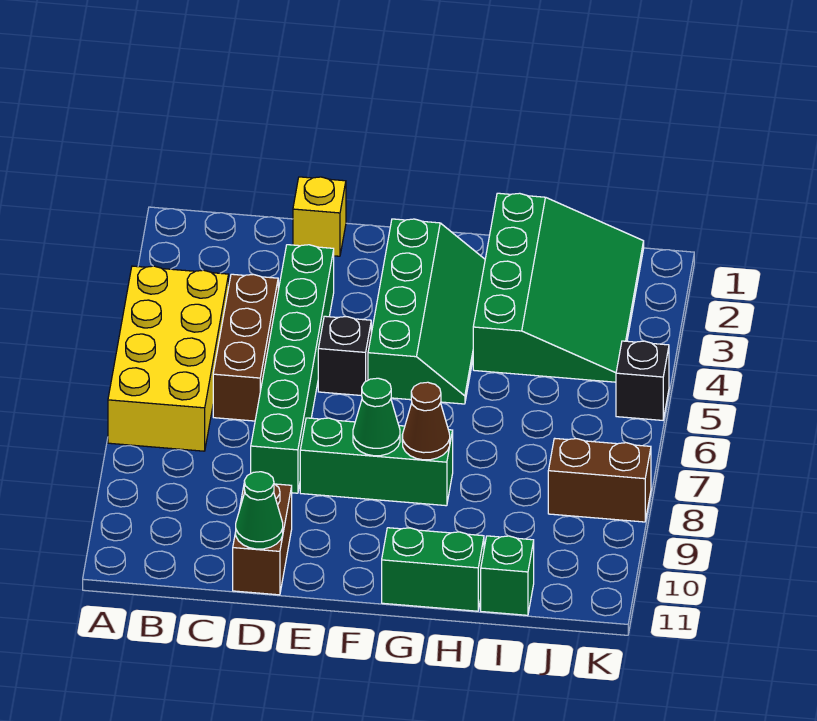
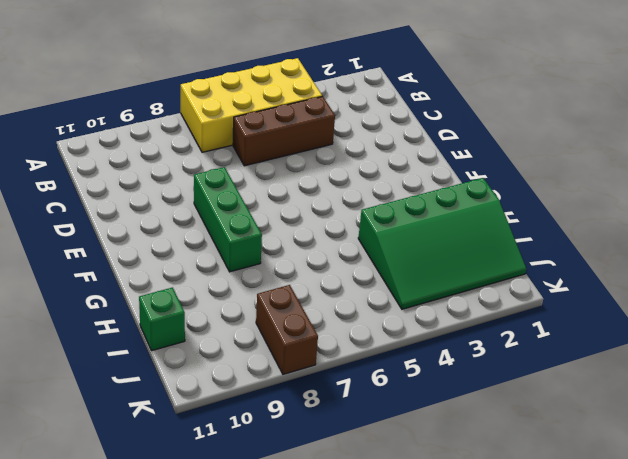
none -> yellow brick D1 level 1
none -> green brick D3:D8 level 1
none -> brown brick D10:D11 level 1

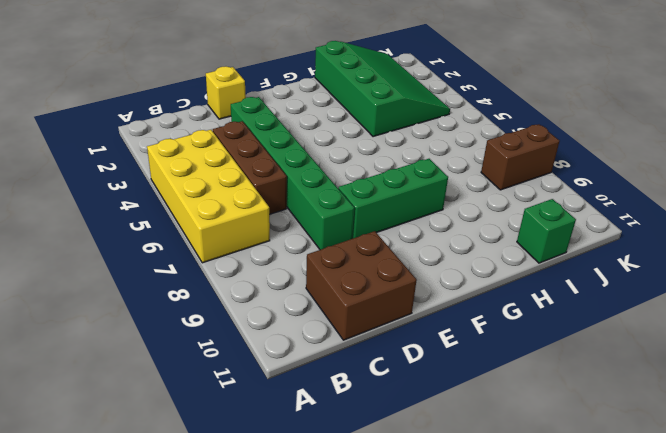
brown brick C10:D11 level 1 -> brown brick D10:D11 level 1
none -> black brick E5 level 1
none -> green slope F2:G5 level 1 top F
none -> green brick G11:H11 level 1

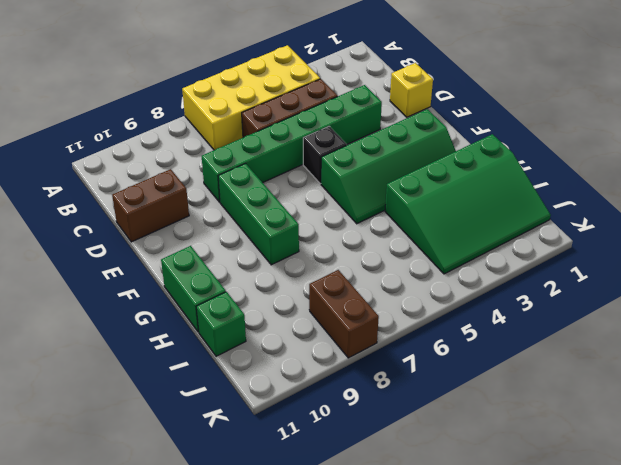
none -> black brick K5 level 1
none -> green cone D11 level 2
none -> green cone F8 level 2

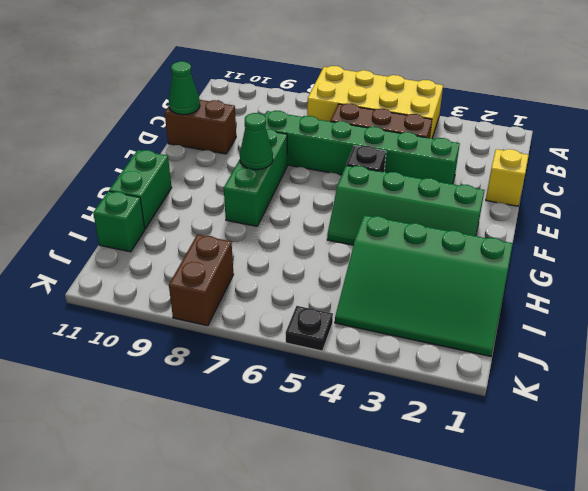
black plate K5 level 1 -> black brick K5 level 1
none -> brown cone G8 level 2

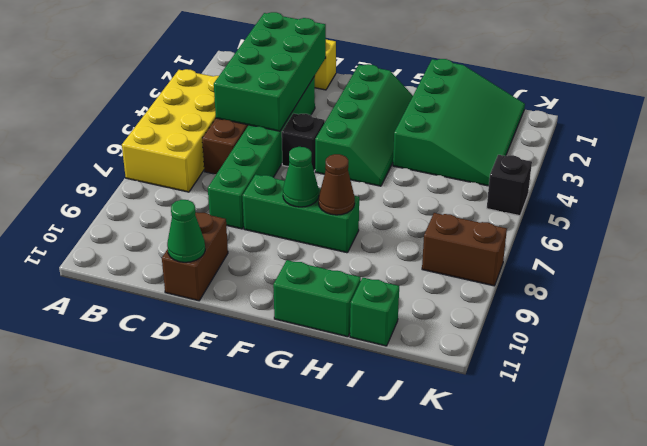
green brick C2:D5 level 2 -> none

